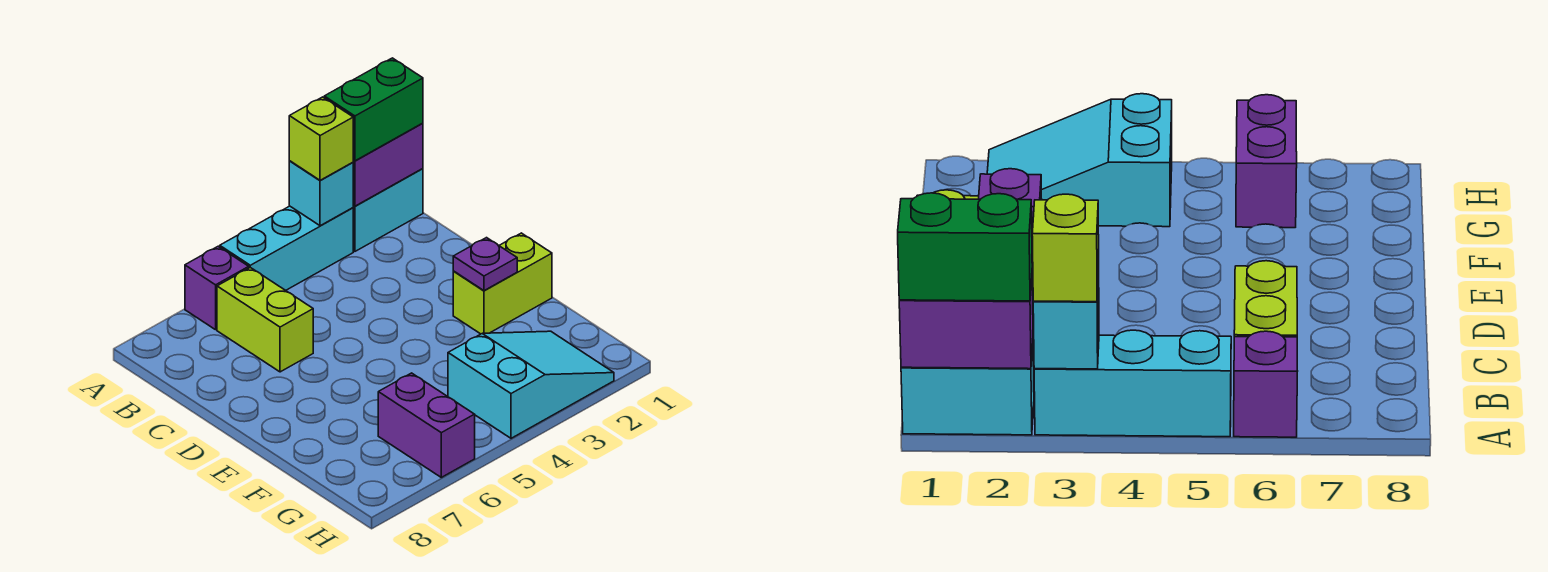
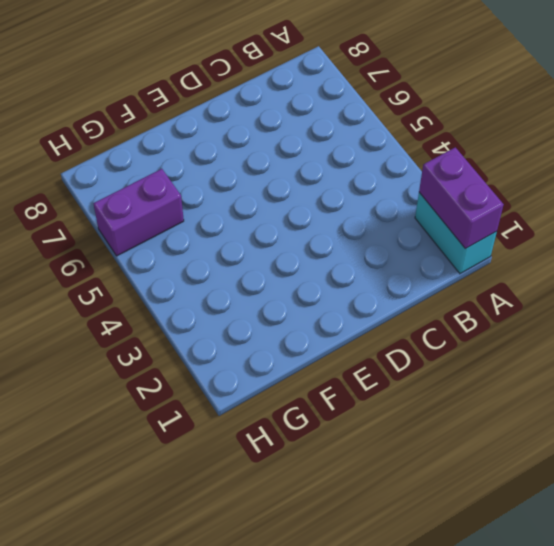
none -> cyan brick A3:A5 level 1
none -> purple brick A6 level 1
none -> lime brick B6:C6 level 1

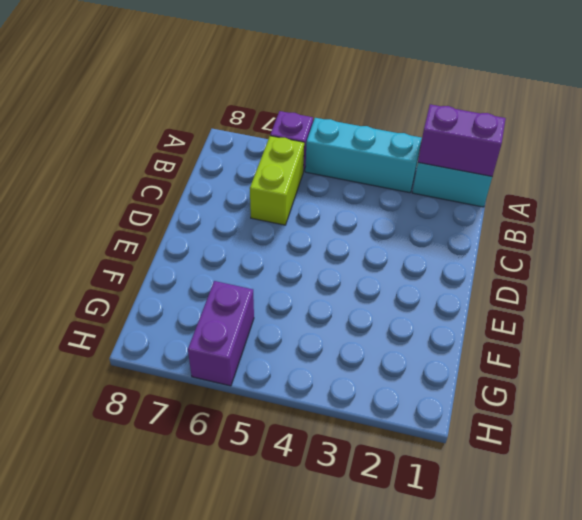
none -> lime brick E1:E2 level 1
none -> cyan slope G2:H4 level 1 top 4
none -> cyan brick A3 level 2

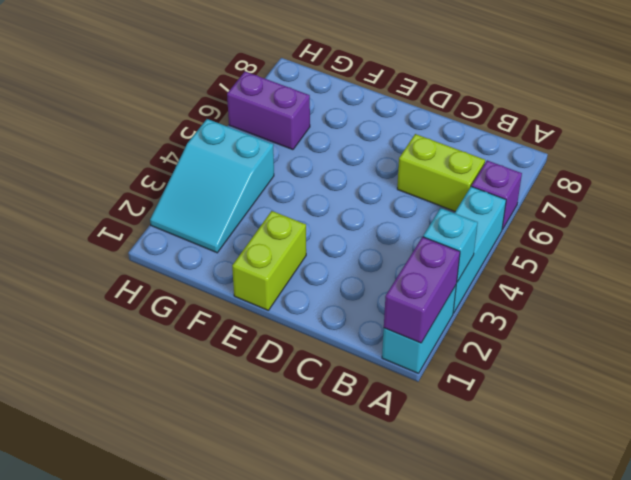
none -> purple plate E2 level 2
none -> green brick A1:A2 level 3
none -> lime brick A3 level 3

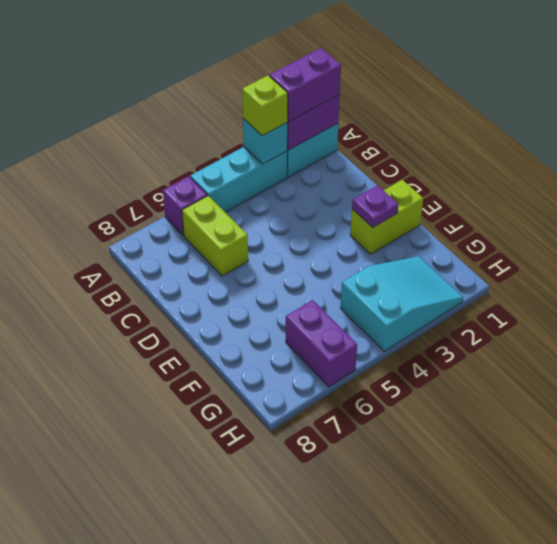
purple brick A1:A2 level 3 -> green brick A1:A2 level 3

